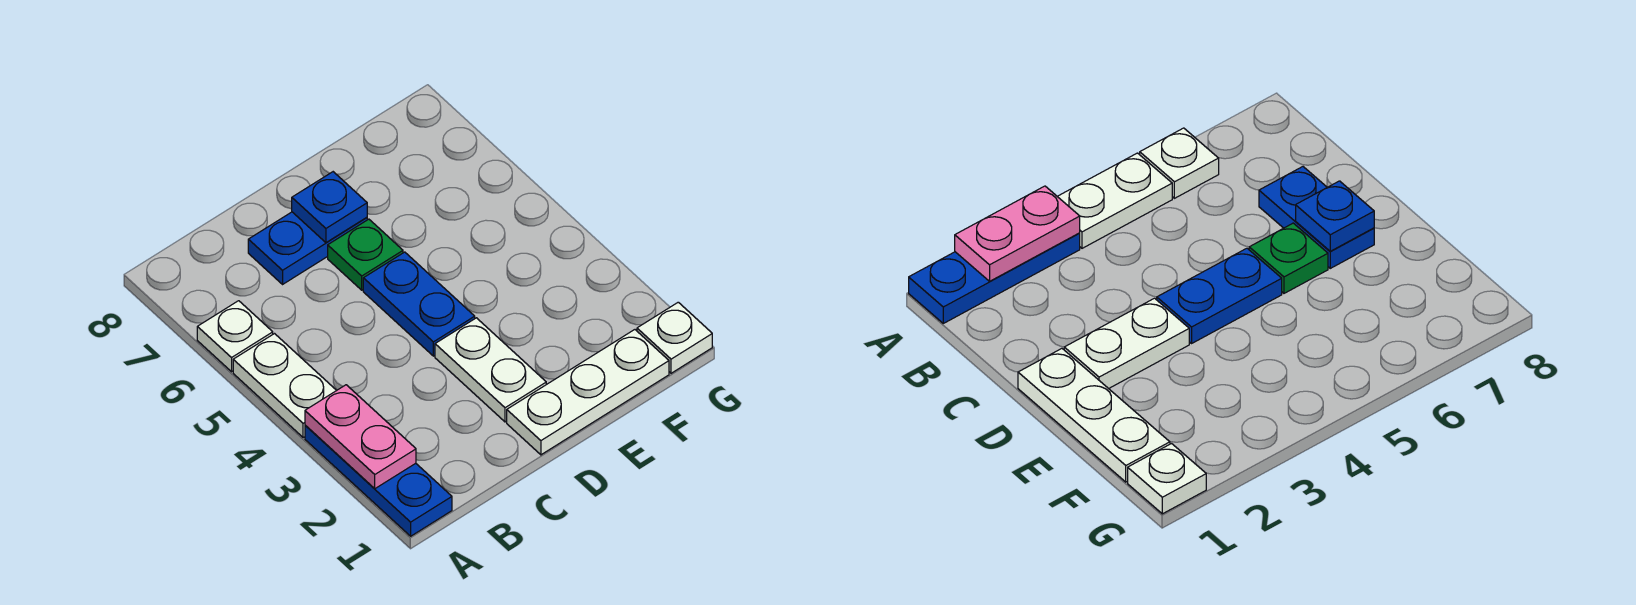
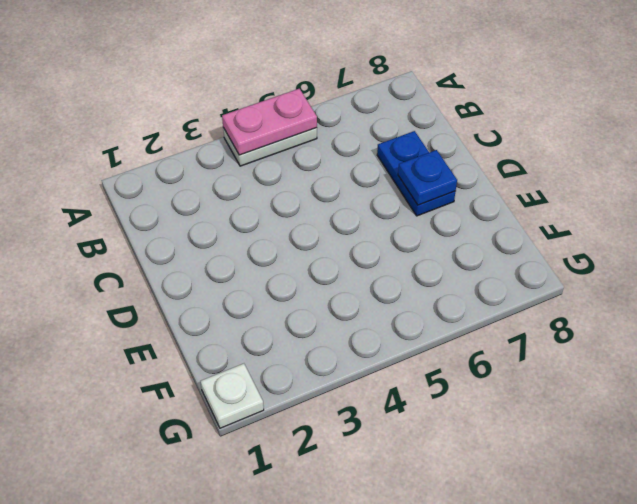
pink plate A4:A5 level 2 -> pink plate A2:A3 level 2
none -> blue plate A1:A3 level 1
none -> white plate A6 level 1

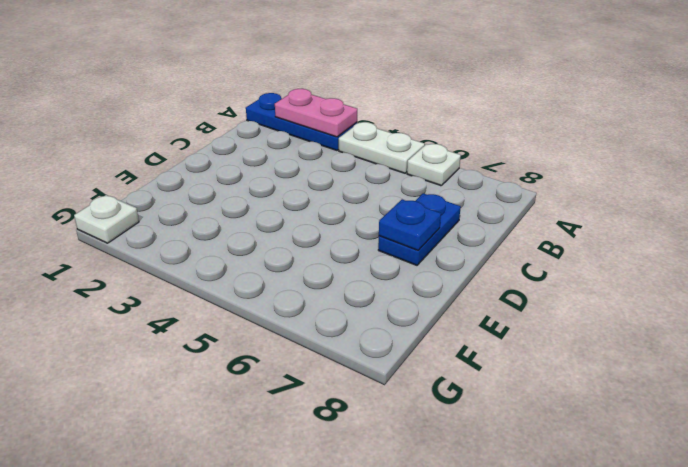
none -> white plate D1:F1 level 1
none -> white plate D2:D3 level 1

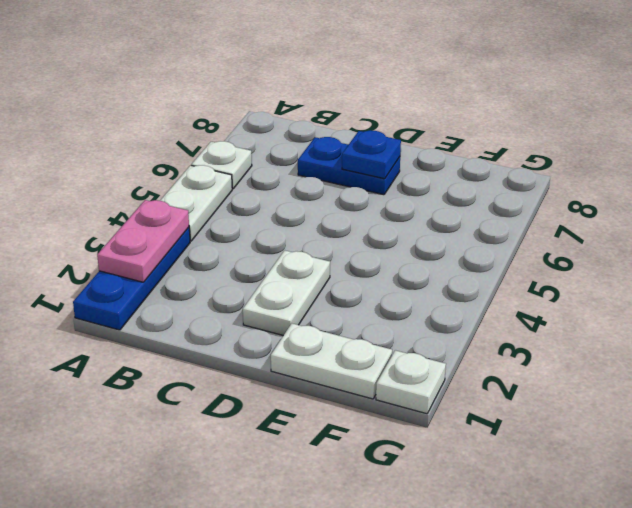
white plate E1:F1 level 1 -> white plate D1:F1 level 1
none -> blue plate D4:D5 level 1
none -> green plate D6 level 1

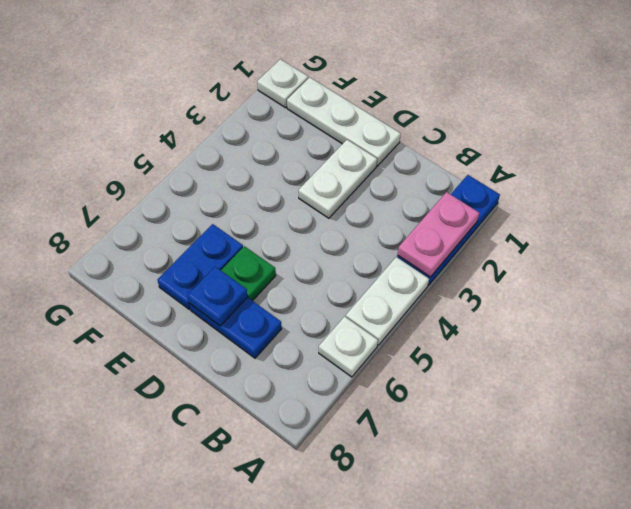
blue plate E6:E7 level 1 -> blue plate D4:D5 level 1

